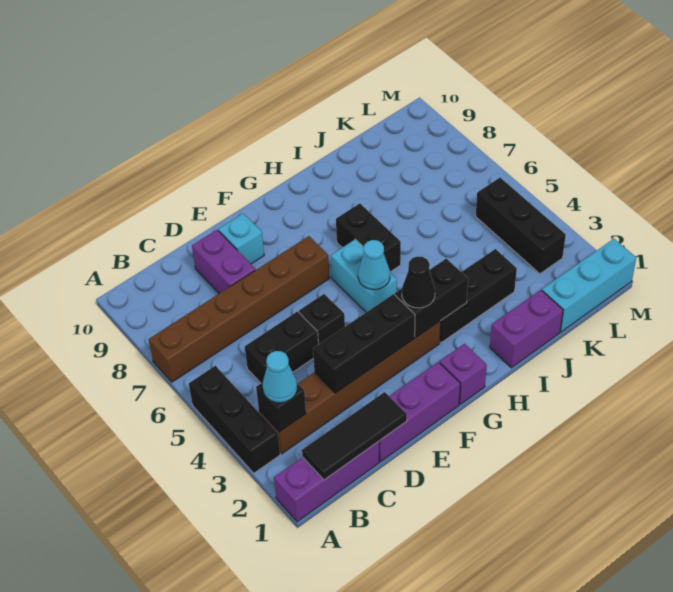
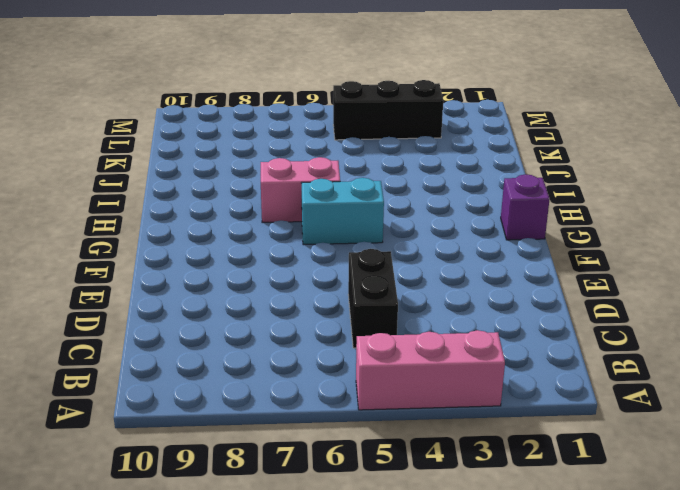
pink brick A3:A5 level 1 -> black brick A3:A5 level 1
pink brick H6:H7 level 1 -> black brick H6:H7 level 1
none -> purple brick A1:C1 level 1
none -> brown brick A7:F7 level 1
none -> brown brick B3:G3 level 1

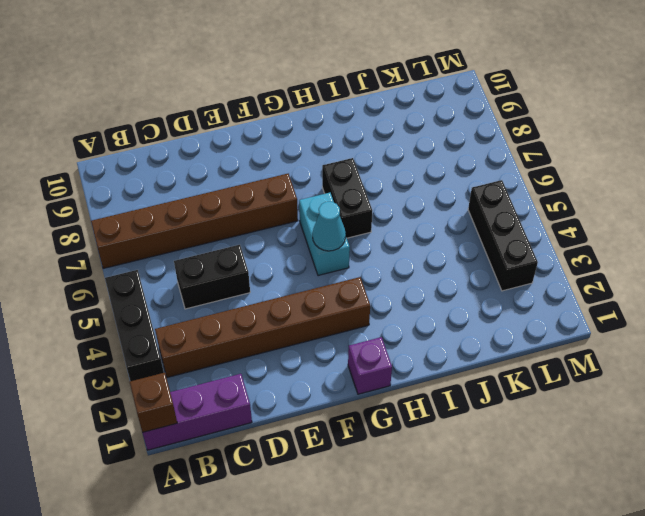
brown brick A1 level 2 -> none
none -> purple brick D1:F1 level 1
none -> purple brick D8:D9 level 1
none -> black brick E5 level 1

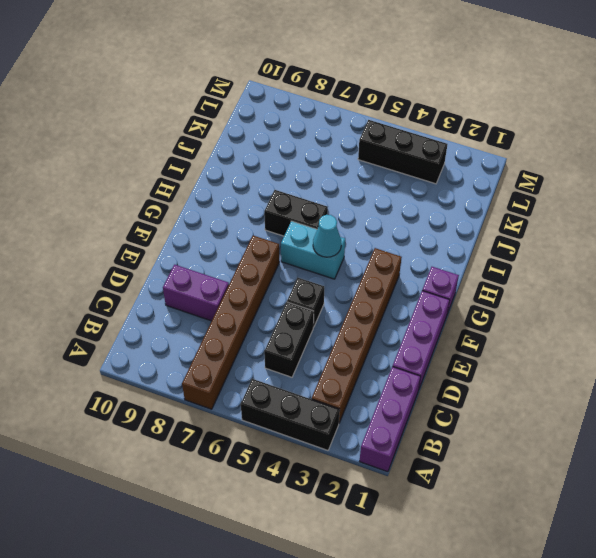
none -> cyan brick E9 level 1
none -> black brick H3:J3 level 1
none -> purple brick I1:J1 level 1

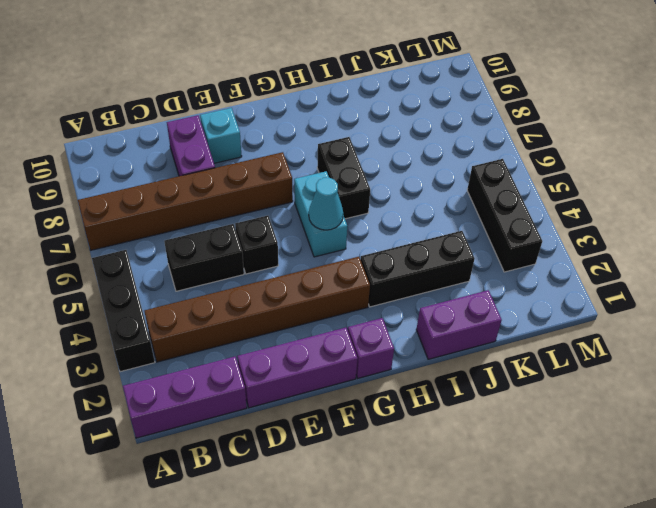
none -> cyan brick K1:M1 level 1
none -> black tile B1:D1 level 2
none -> black brick B3 level 2

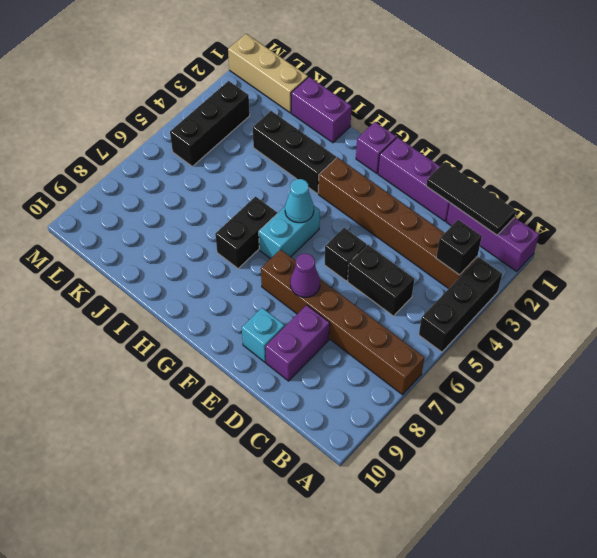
purple cone E7 level 2 -> none
tan brick K1:M1 level 1 -> cyan brick K1:M1 level 1
none -> black brick D3:F3 level 2
none -> black brick G3:H3 level 2
none -> cyan cone B3 level 3

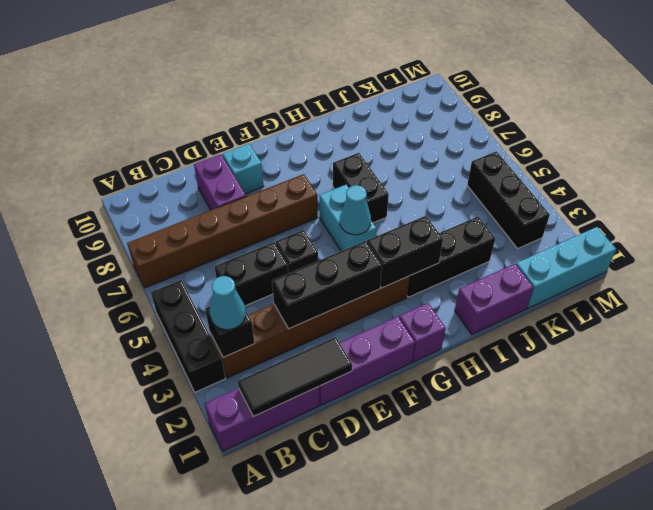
none -> black cone G3 level 3

